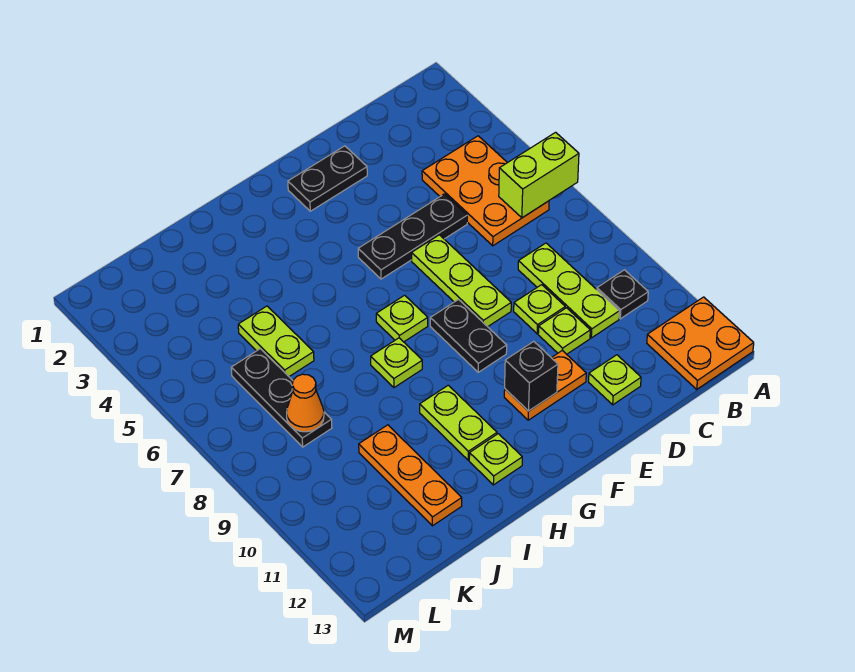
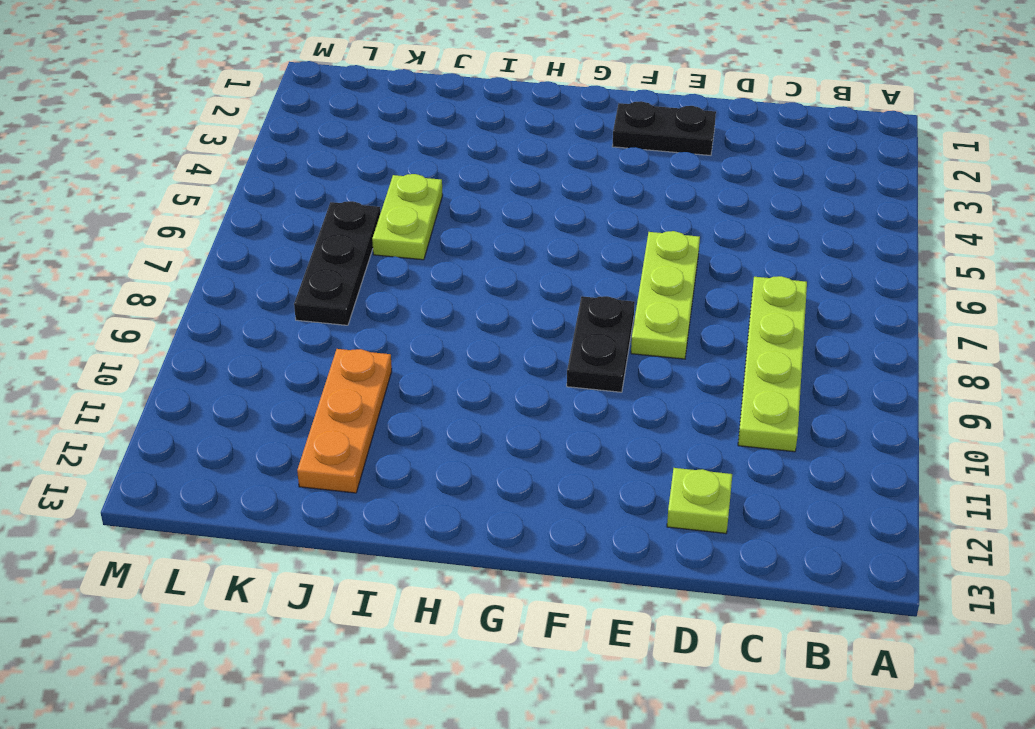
lime plate C7:C10 level 1 -> lime plate C8:C10 level 1
none -> orange plate A12:B13 level 1
none -> orange plate B4:C6 level 1
none -> black plate B10 level 1

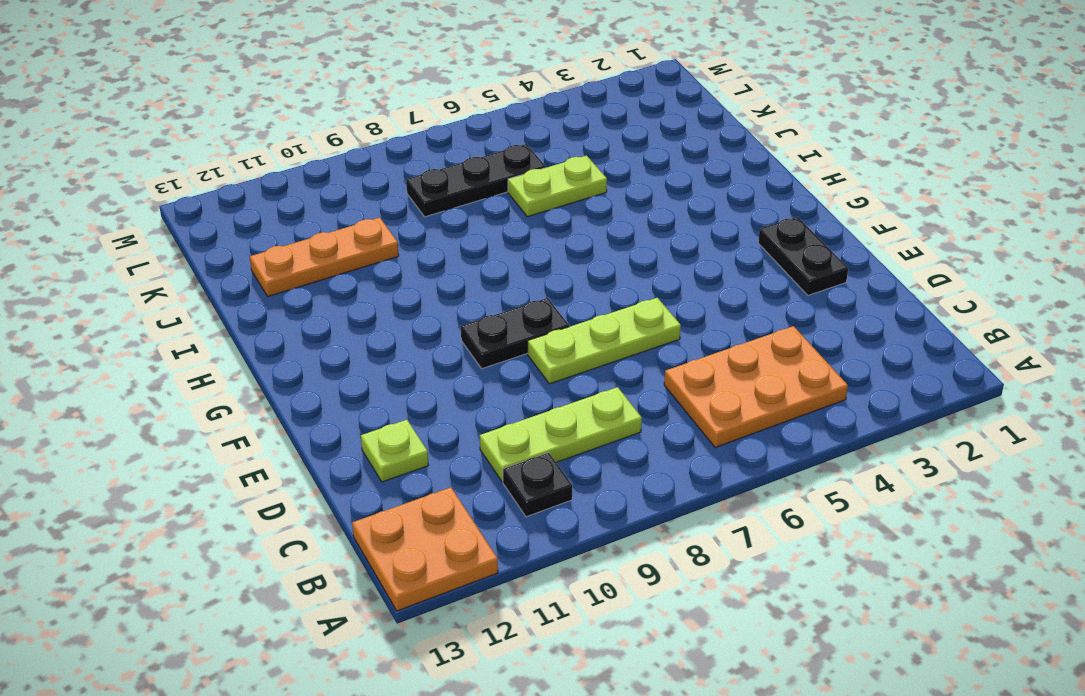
none -> black plate D5:F5 level 1
none -> lime plate D9 level 1
none -> lime plate D10 level 1

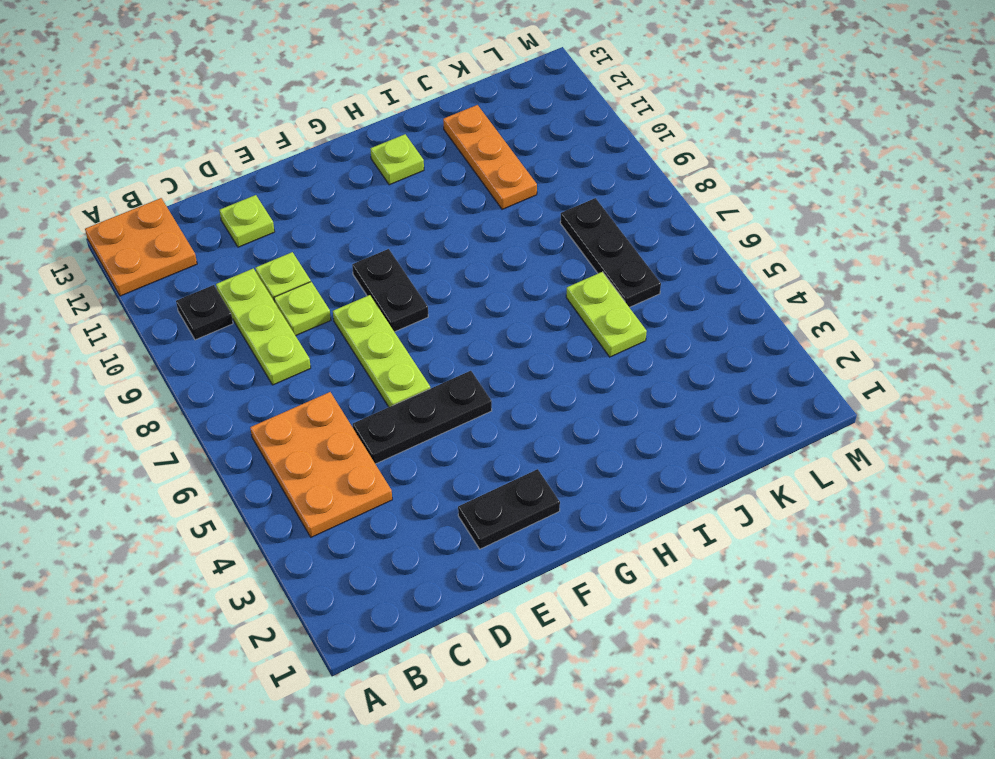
none -> orange plate E11:F11 level 1
none -> lime plate G7 level 1
none -> lime plate H8 level 1

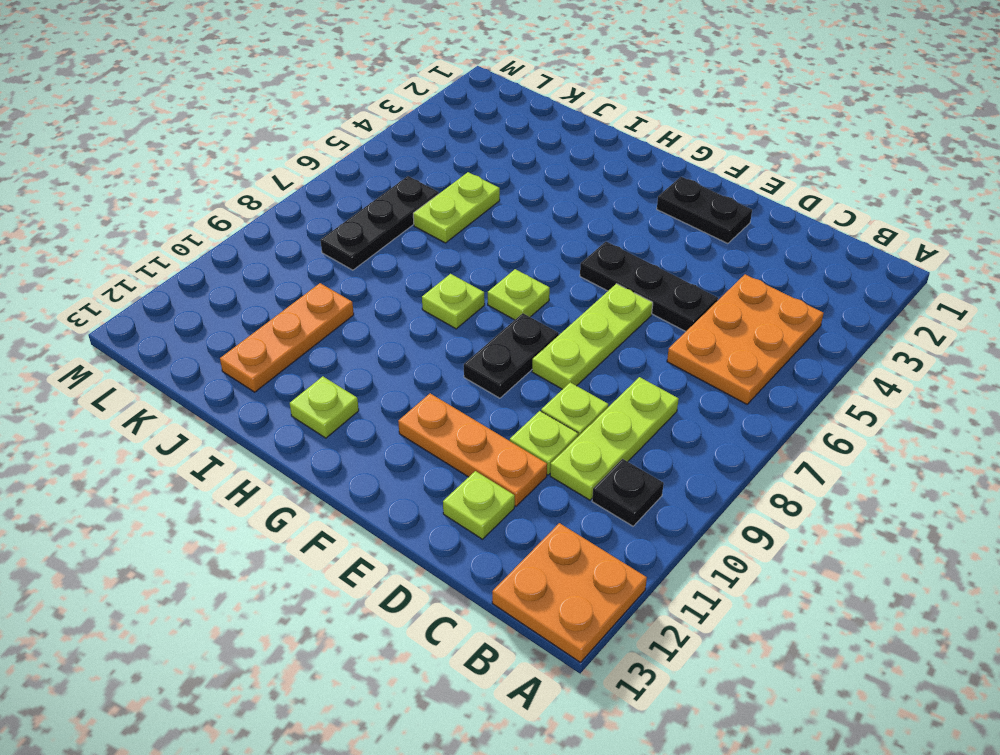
orange plate D11:F11 level 1 -> orange plate E11:F11 level 1
none -> lime plate H10:H11 level 1
none -> lime brick A6:B6 level 2
none -> black brick F11 level 2

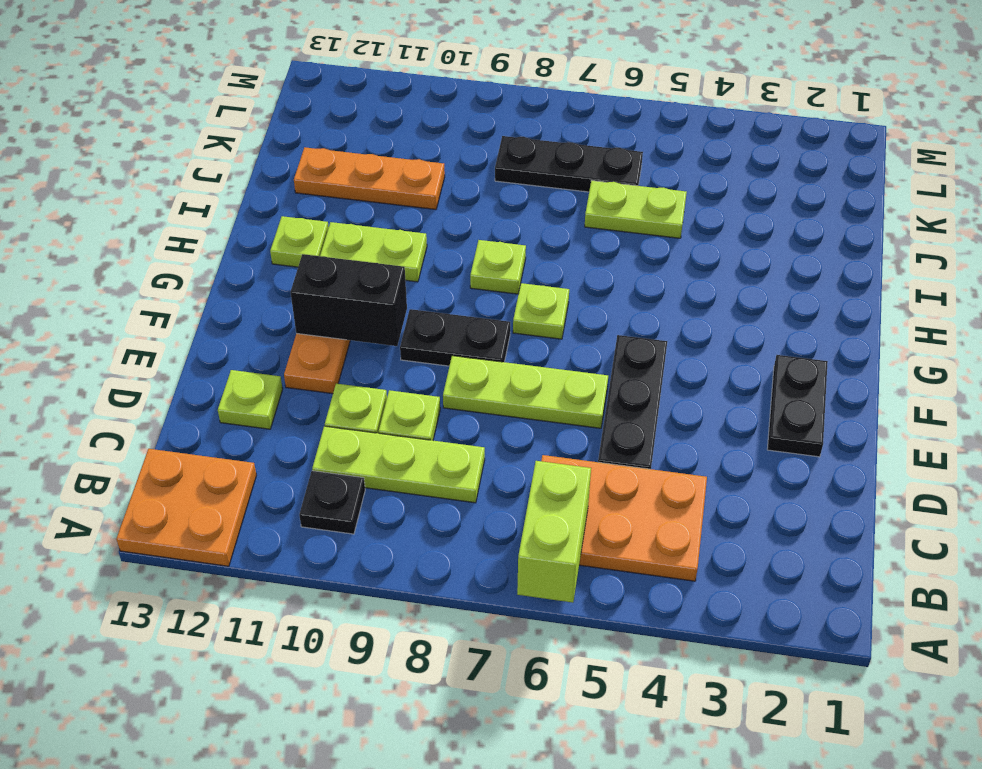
black brick F10:F11 level 2 -> black brick F11 level 2
none -> orange cone K8 level 2

